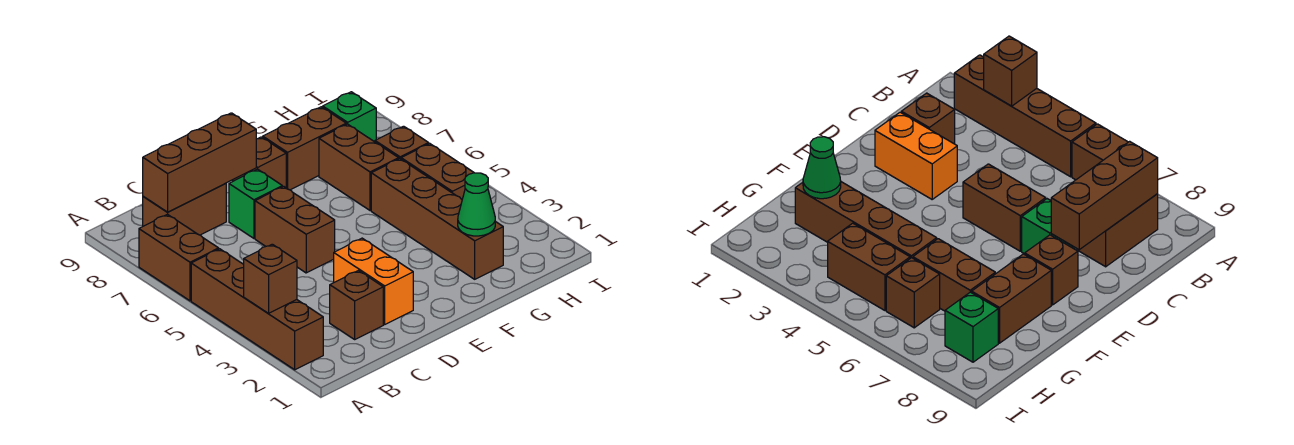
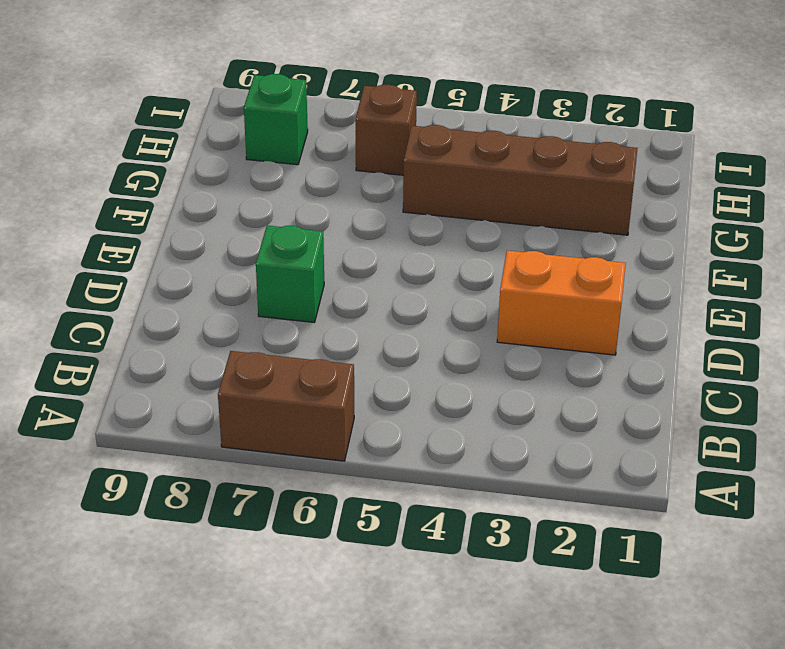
none -> brown brick A2:A5 level 1
none -> brown brick B8:C8 level 1
none -> brown brick C2 level 1

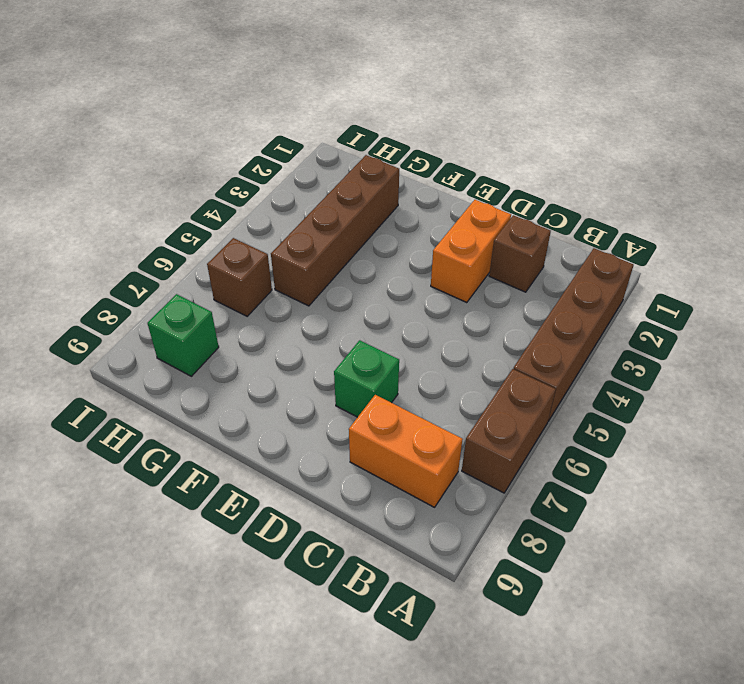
orange brick B8:C8 level 1 -> brown brick B8:C8 level 1
none -> brown brick D5:D6 level 1
none -> brown brick E8 level 1
none -> brown brick F8:G8 level 1

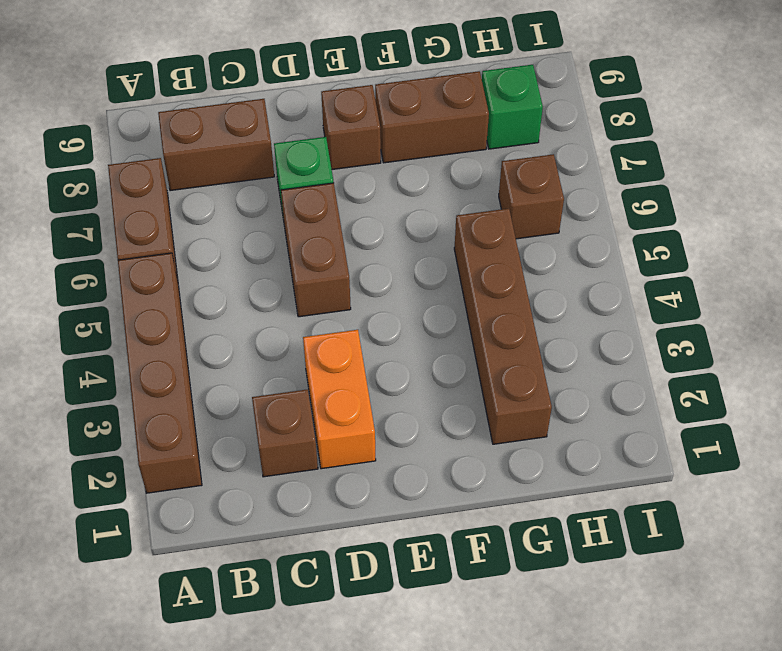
none -> brown brick G6:G7 level 1
none -> brown brick H4:H5 level 1
none -> brown brick A3 level 2

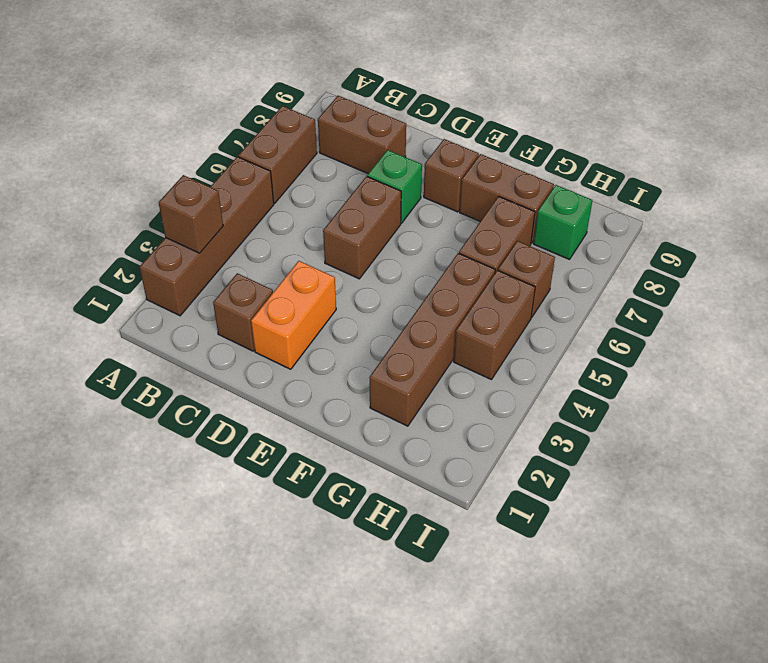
none -> brown brick B8:D8 level 2
none -> green cone G2 level 2

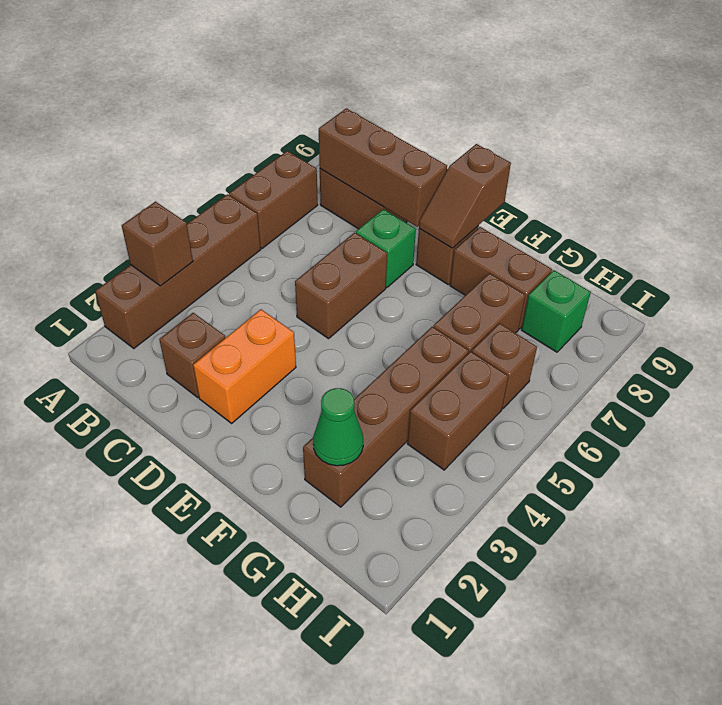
brown slope E8:E9 level 2 top 9 -> none

